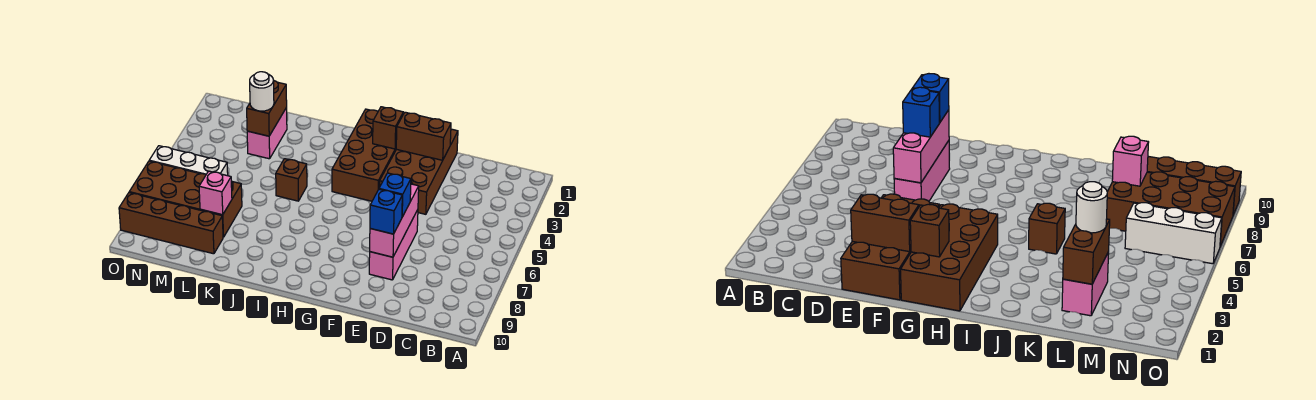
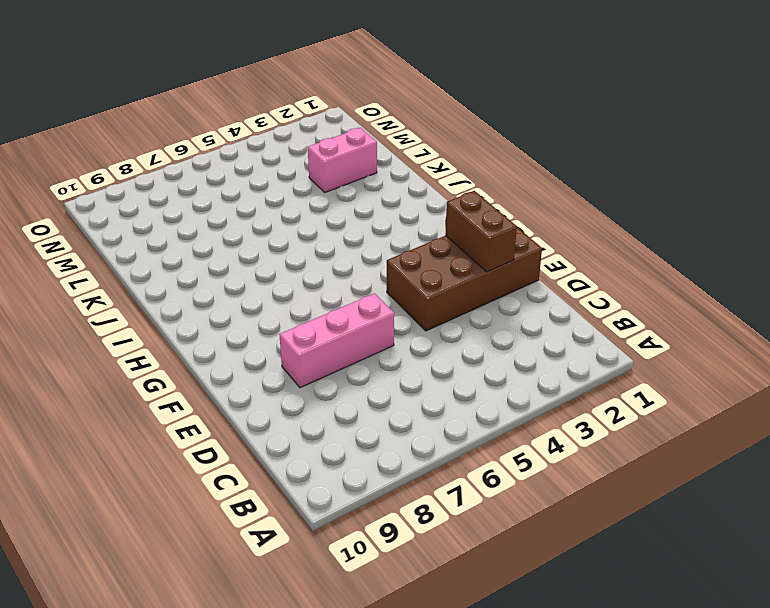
none -> brown brick G1:H4 level 1
none -> brown brick J5 level 1
none -> brown brick L7:O8 level 1

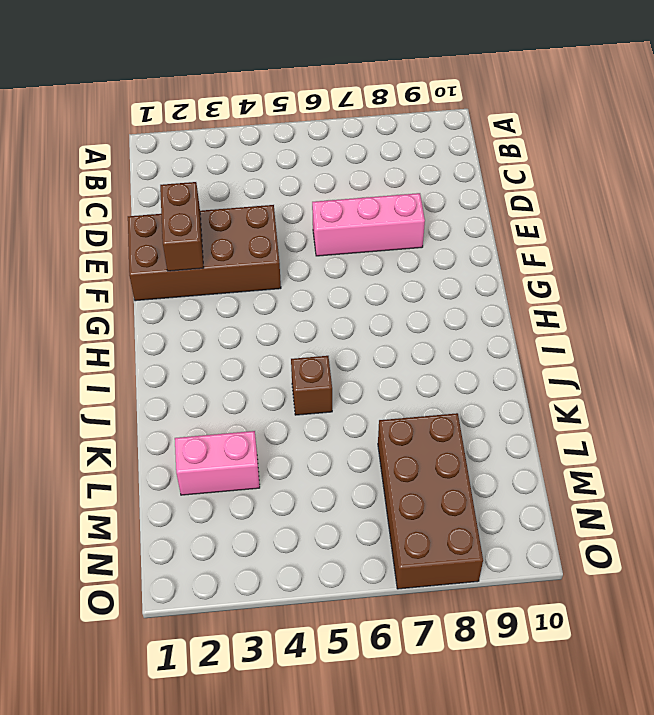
none -> brown brick G1:H4 level 1
none -> brown brick L9:O9 level 1
none -> white brick M6:O6 level 1

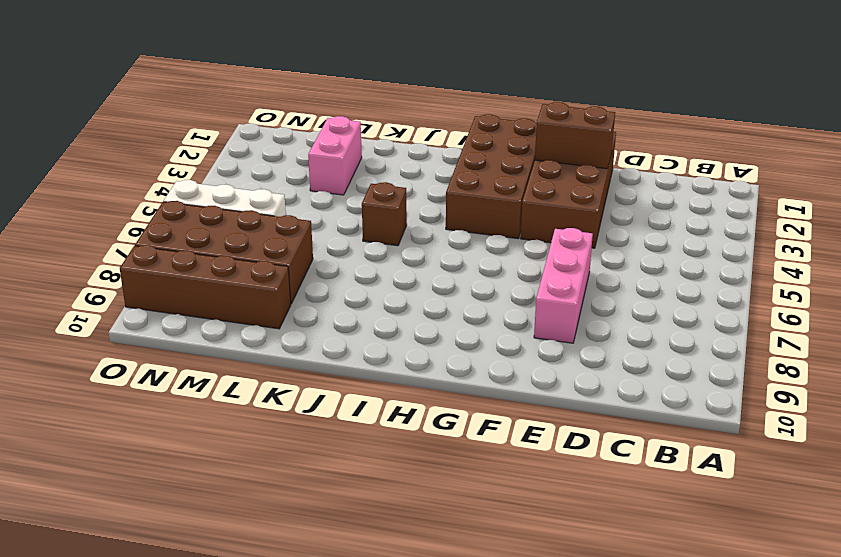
none -> pink brick E6:E8 level 2
none -> brown brick G2 level 2
none -> brown brick L2:L3 level 2

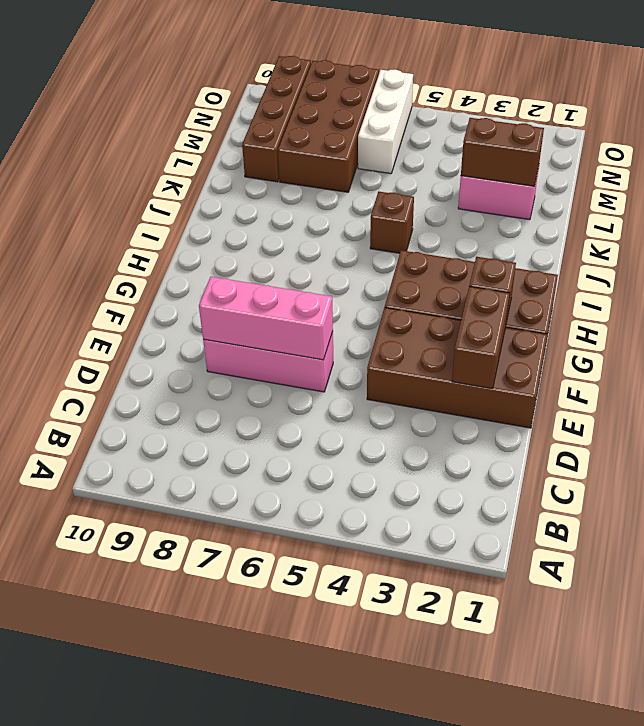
none -> pink brick L8 level 2
none -> blue brick E7 level 3
none -> blue brick E8 level 3

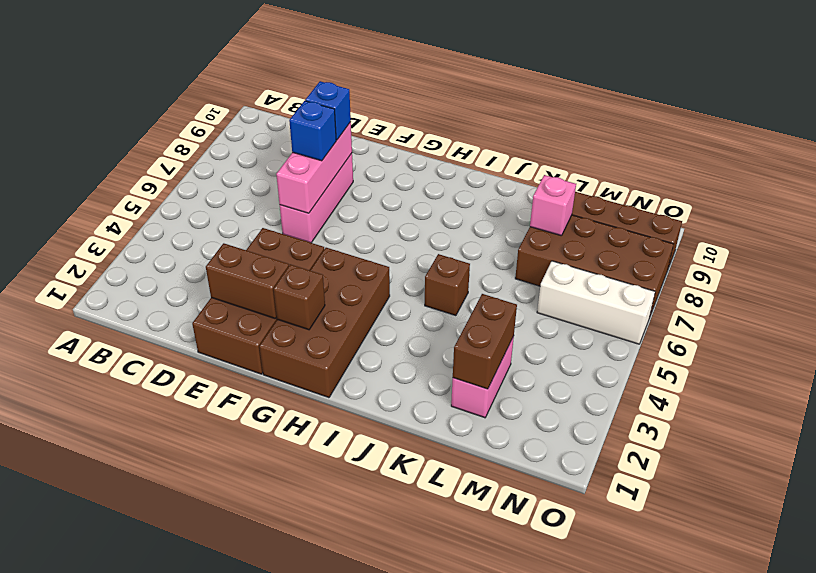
none -> white round brick L3 level 3

